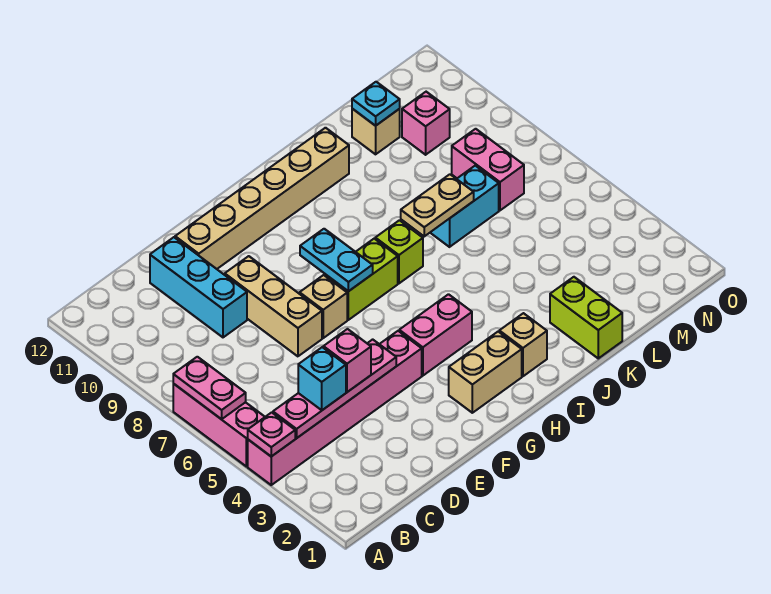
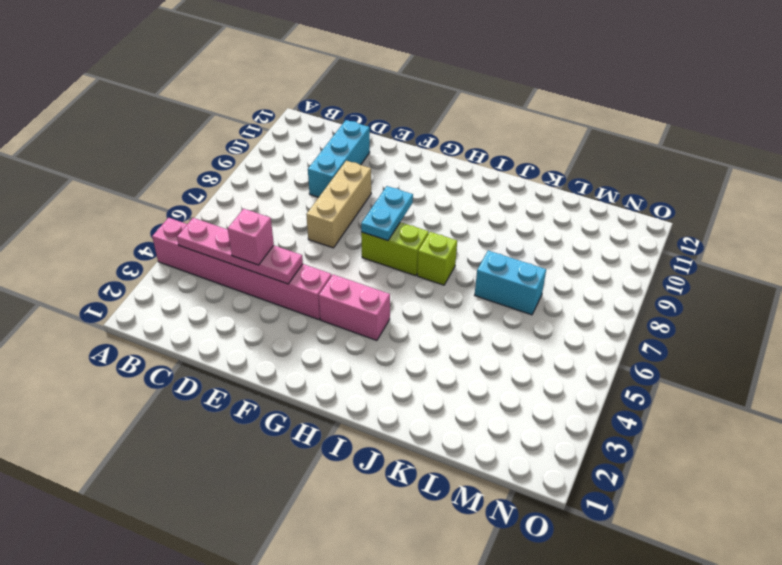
none -> pink brick A5:A7 level 1
none -> tan brick E11:J11 level 1
none -> tan brick F7 level 1

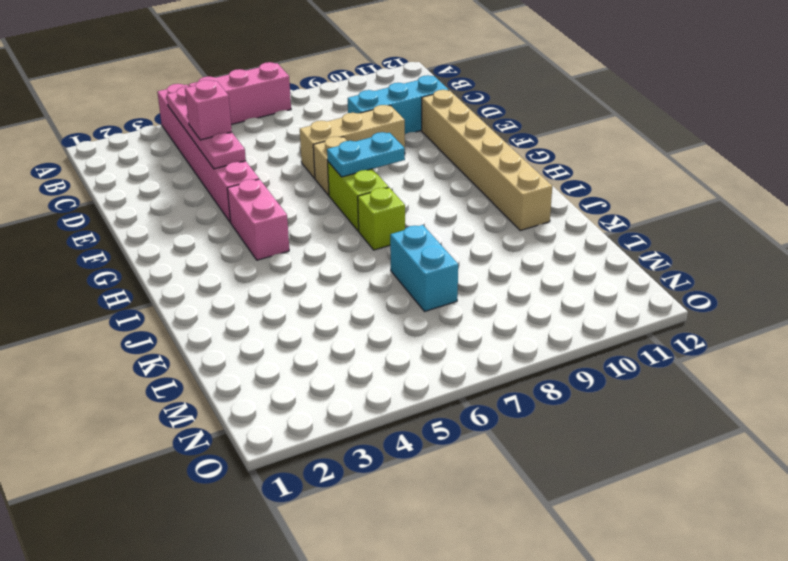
none -> tan brick G2:H2 level 1
none -> tan brick I2 level 1
none -> lime brick K1:K2 level 1

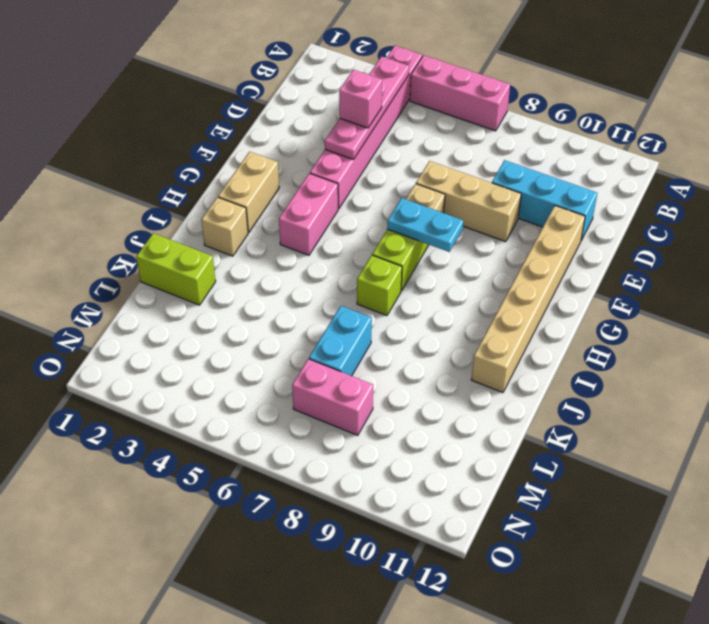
none -> tan brick L11 level 1
none -> pink brick M10 level 1
none -> pink plate A4 level 2

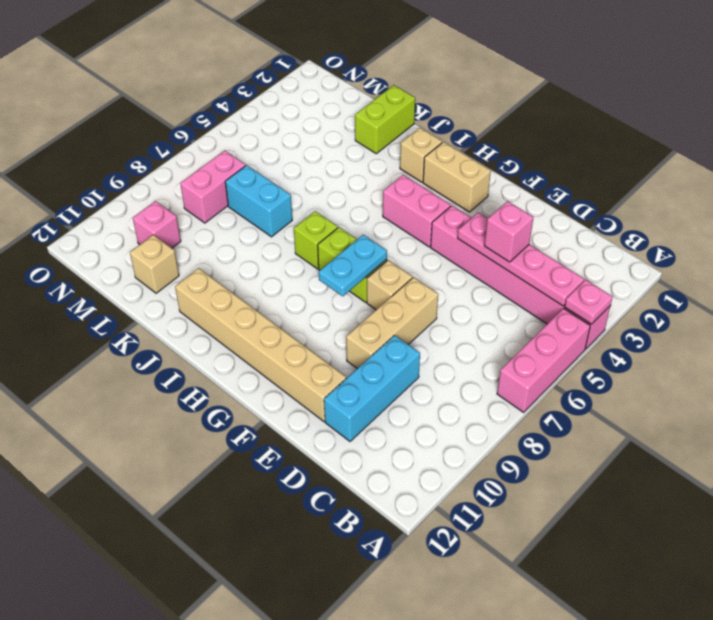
none -> pink plate A6:A7 level 2
none -> tan plate J7:K7 level 2
none -> cyan plate L11 level 2

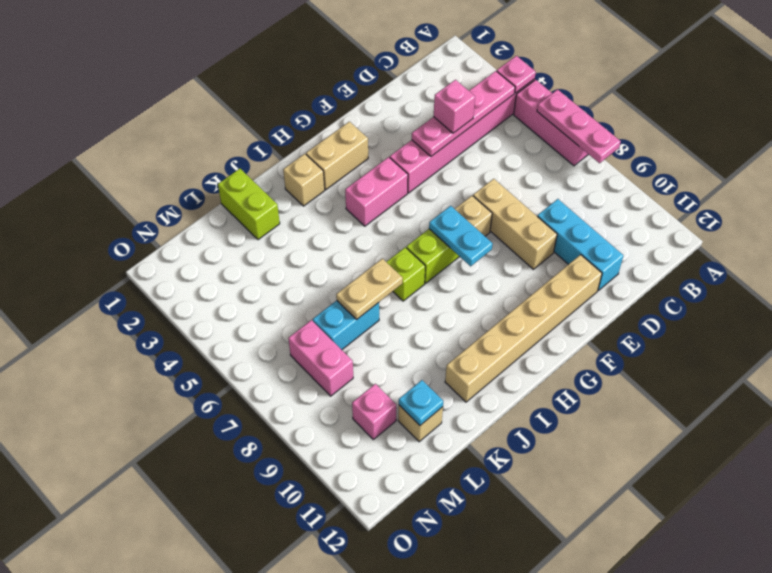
pink plate A6:A8 level 2 -> pink plate A6:A7 level 2
none -> cyan brick C4 level 3

